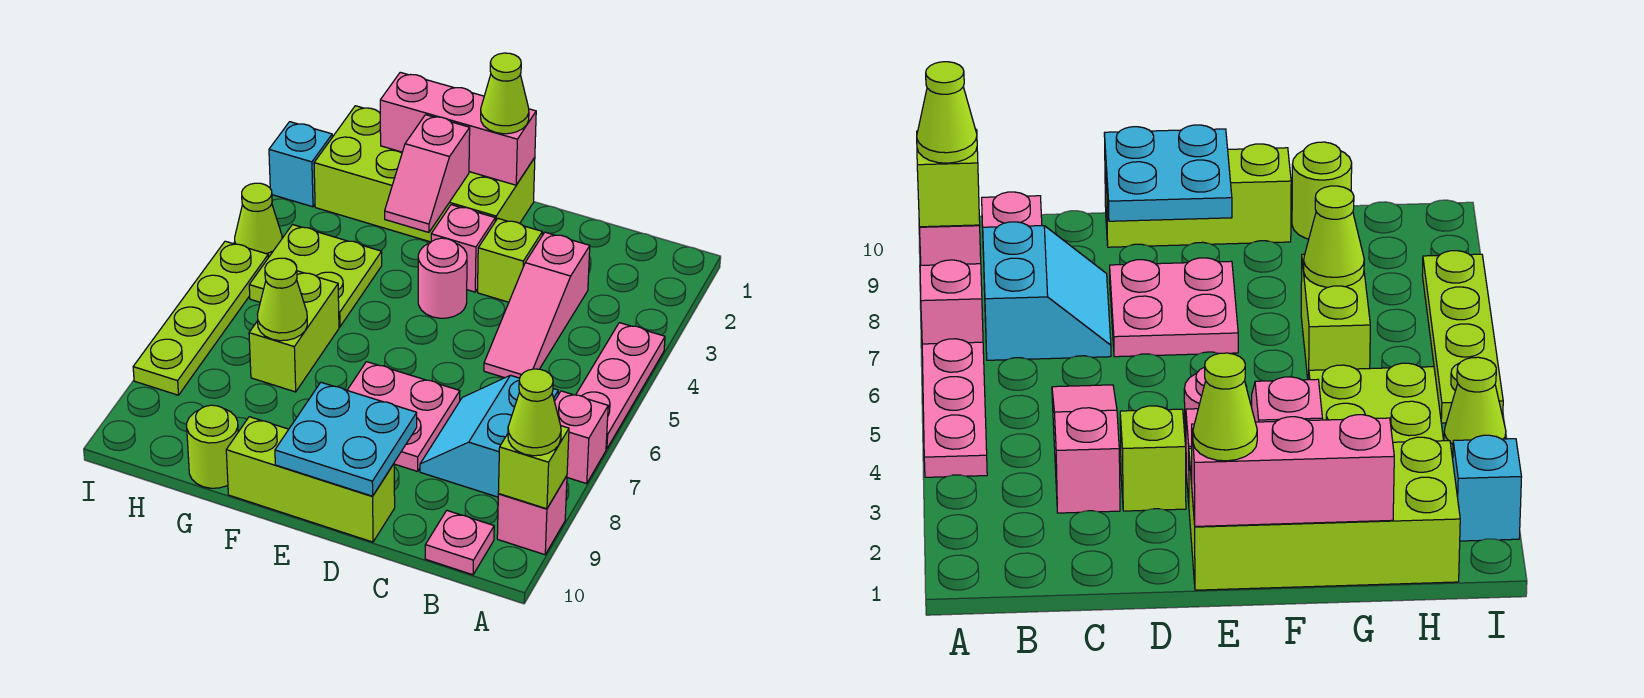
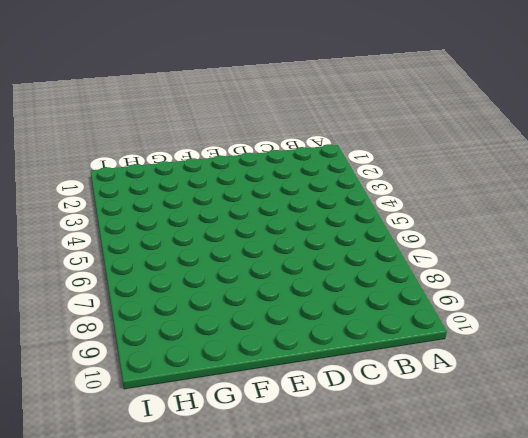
none -> pink plate A4:A6 level 1
none -> pink brick A7 level 1
none -> pink brick A9 level 1

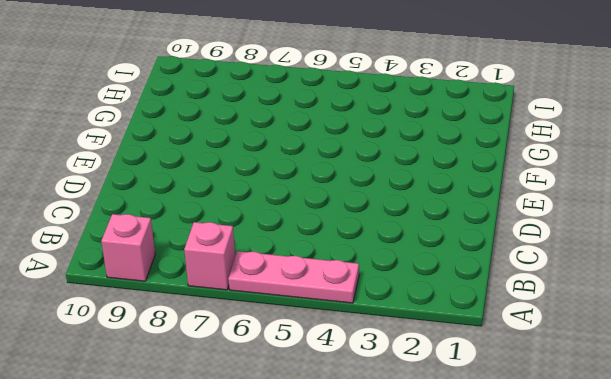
none -> cyan slope B7:C8 level 1 top B
none -> pink plate B10 level 1
none -> pink slope C3:C5 level 1 top 3

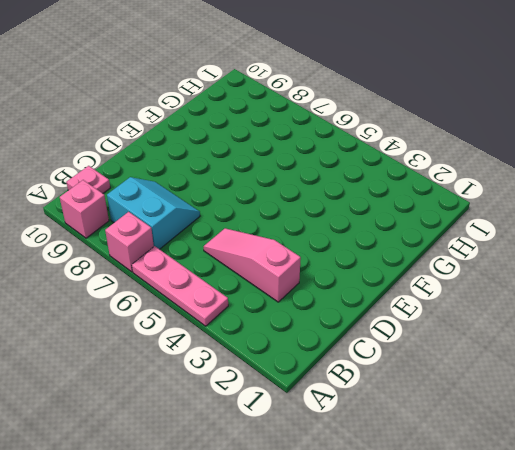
none -> lime brick D3 level 1
none -> pink plate D7:E8 level 1
none -> lime brick D10:F10 level 1

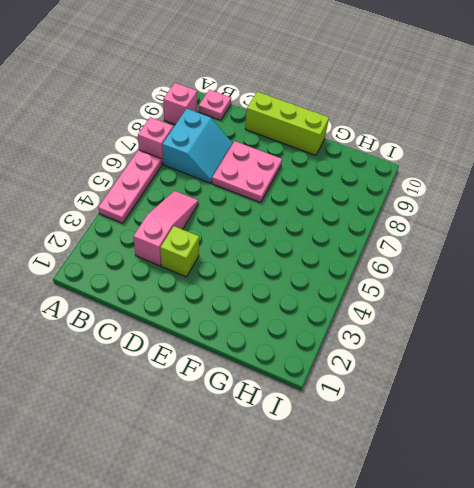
none -> lime brick E1:H2 level 1
none -> pink brick E3 level 1
none -> pink round brick E4 level 1

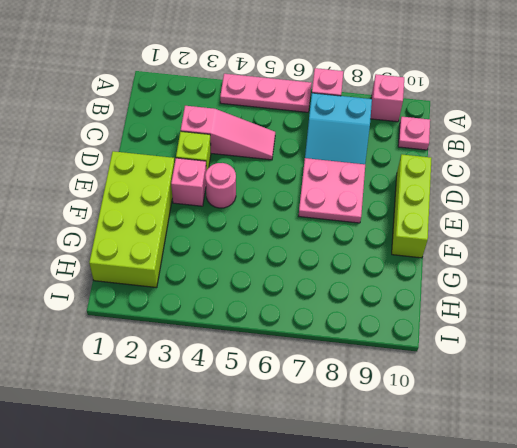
none -> lime plate G4:H5 level 1
none -> lime brick G6:G7 level 1
none -> lime round brick G10 level 1

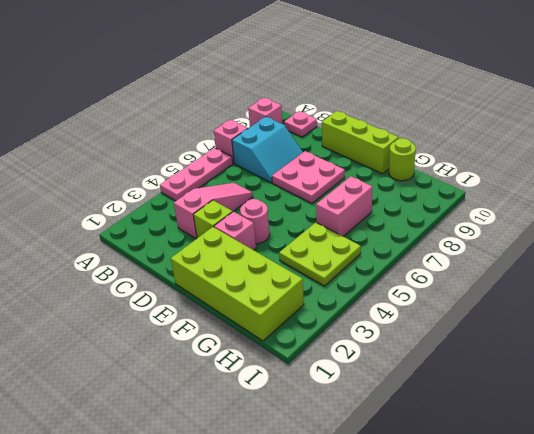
pink brick G6:G7 level 1 -> lime brick G6:G7 level 1
none -> cyan brick I2 level 1
none -> lime cone I4 level 1
none -> lime plate I5:I8 level 1

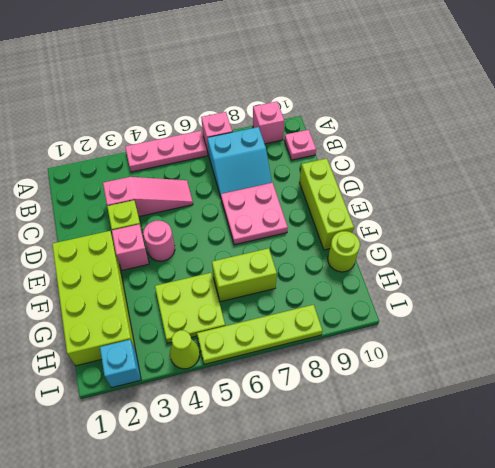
none -> lime brick A9 level 2
none -> cyan plate D9:E10 level 2
none -> pink brick E1:G1 level 2

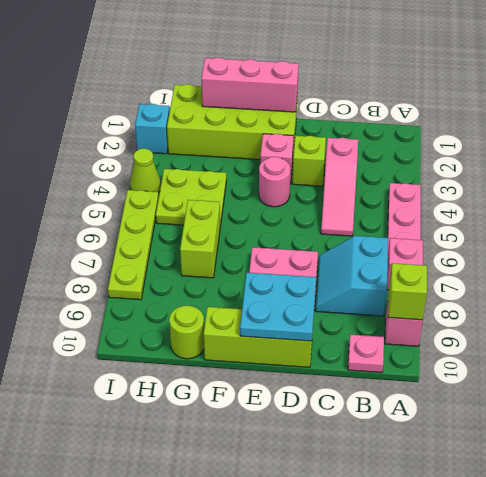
none -> pink slope F2:F3 level 2 top 2
none -> lime cone G7 level 2
none -> lime cone A9 level 3

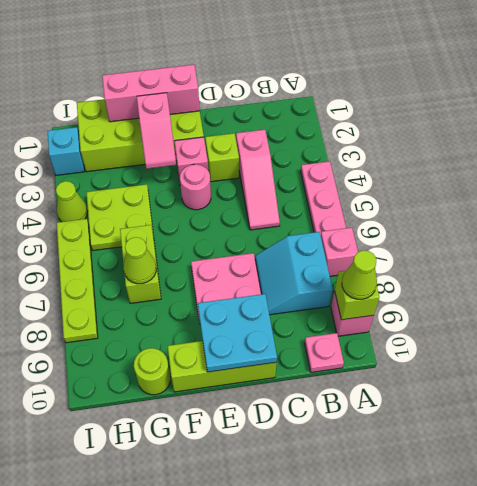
none -> lime cone E1 level 3

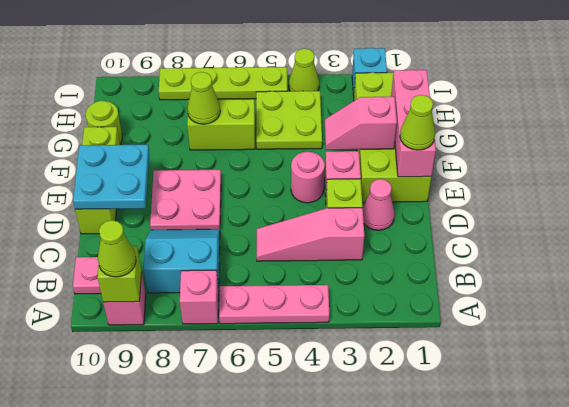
pink cone D2 level 1 -> none

